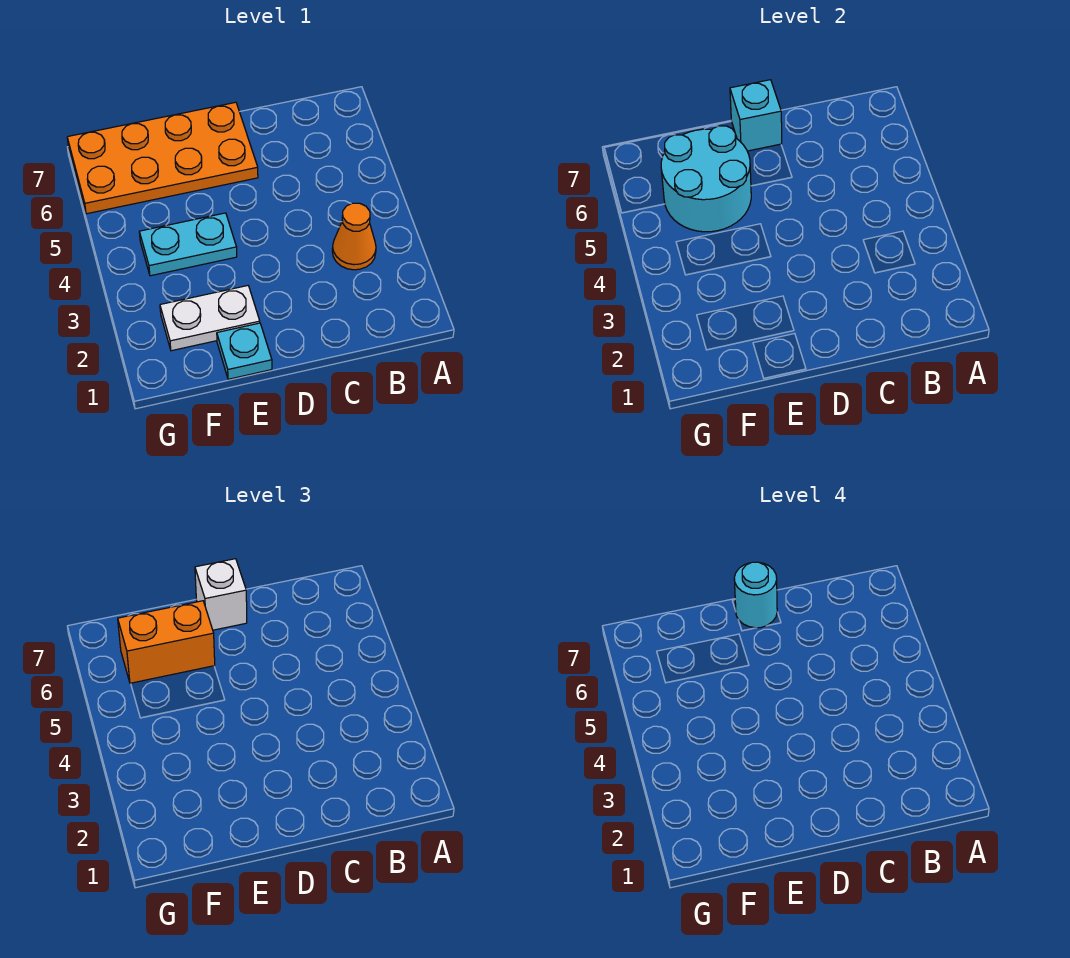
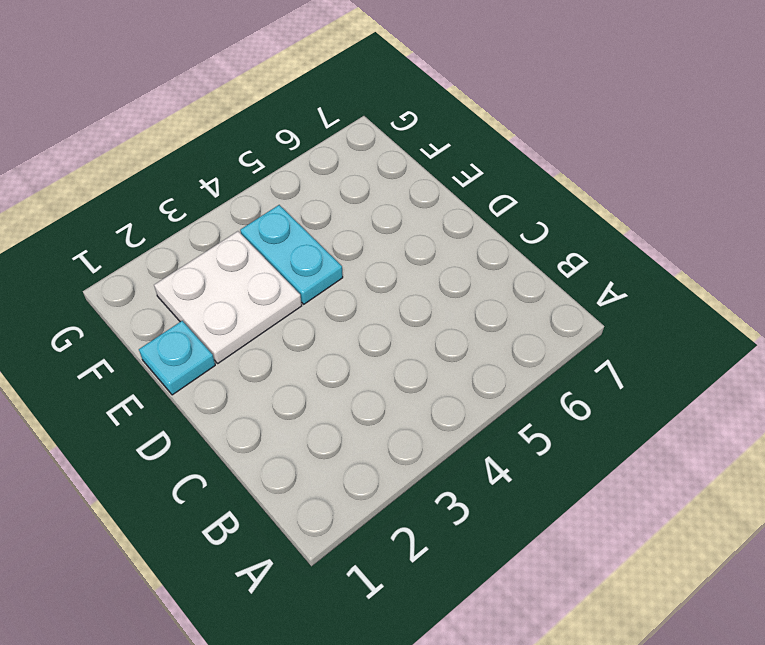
white plate E2:F3 level 1 -> white plate E2:F2 level 1
none -> orange cone B3 level 1
none -> orange plate D6:G7 level 1

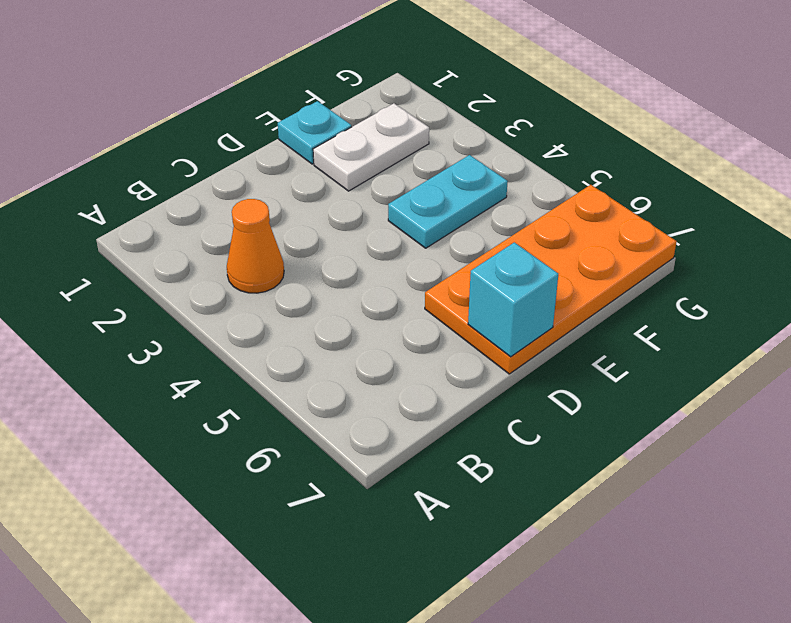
none -> cyan round brick E5:F6 level 2
none -> white brick D7 level 3

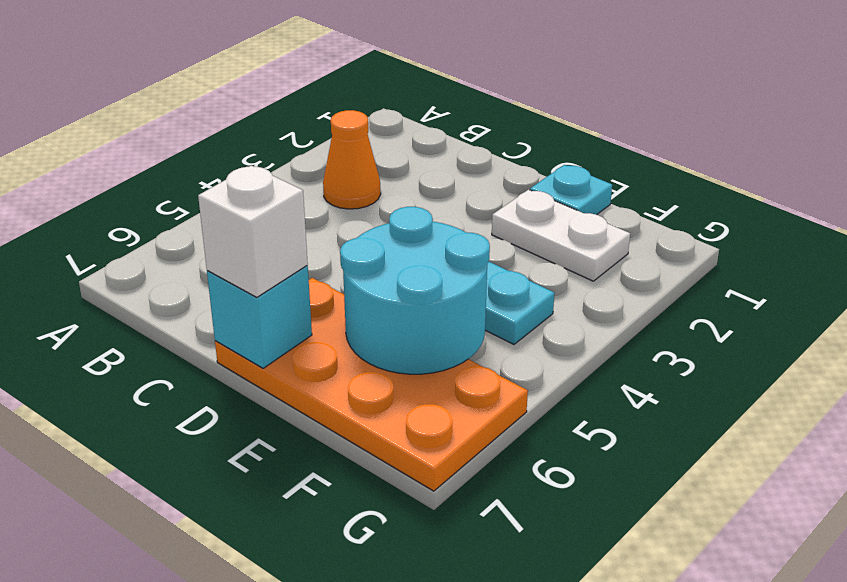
none -> orange brick E6:F6 level 3
none -> cyan round brick D7 level 4

